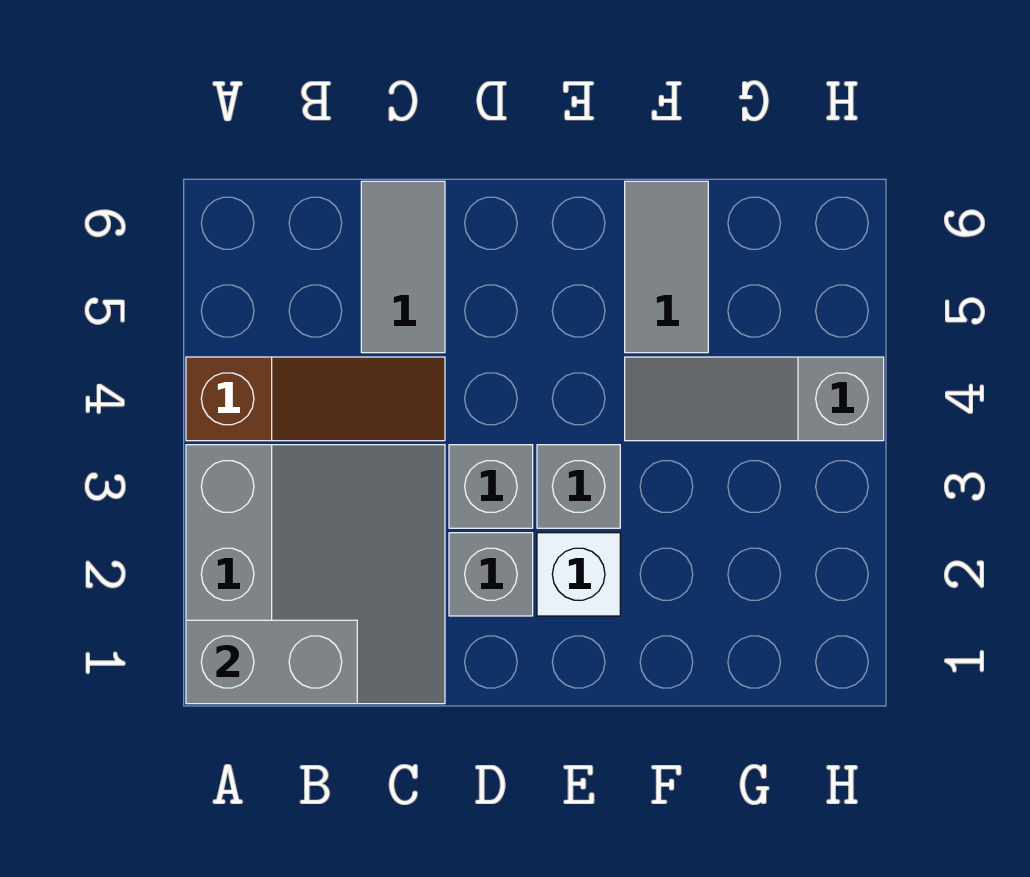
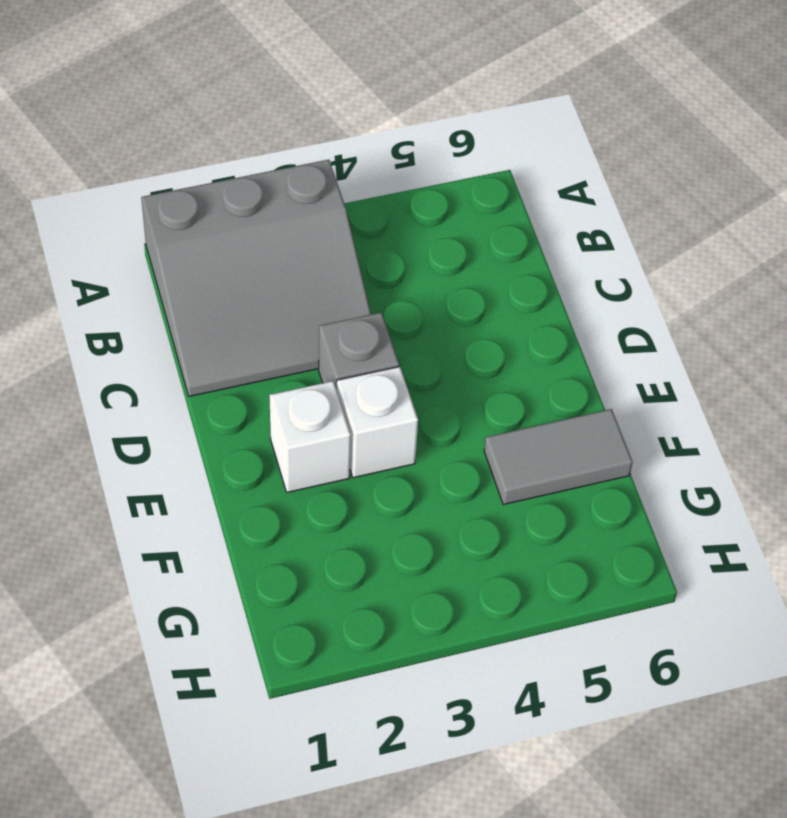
white brick E3 level 1 -> grey brick E3 level 1
none -> brown slope A4:C4 level 1 top A
none -> grey tile C5:C6 level 1

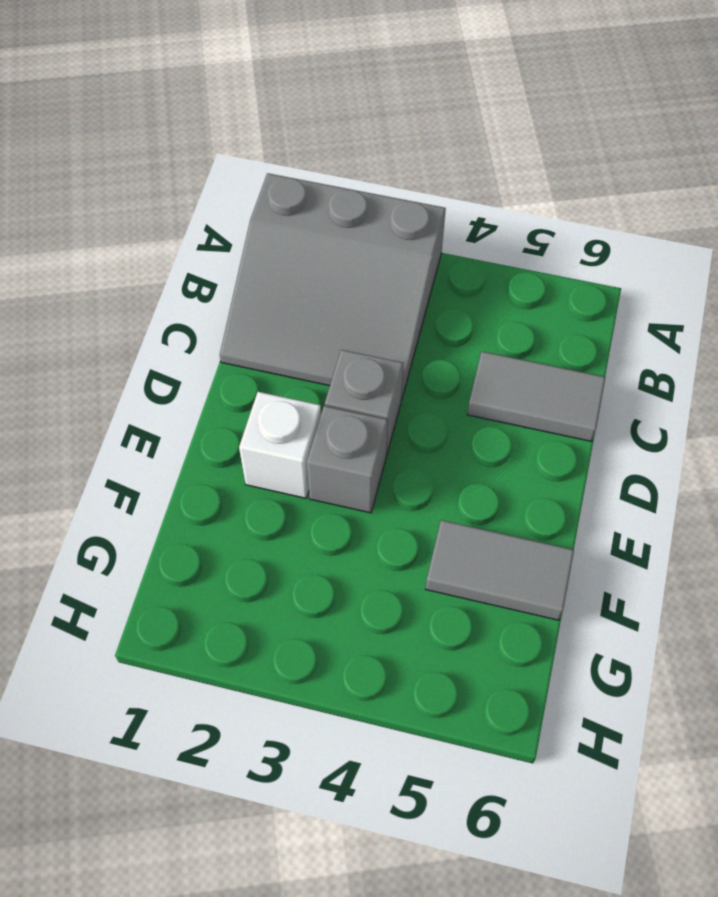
none -> brown slope A4:C4 level 1 top A
none -> grey brick D2 level 1

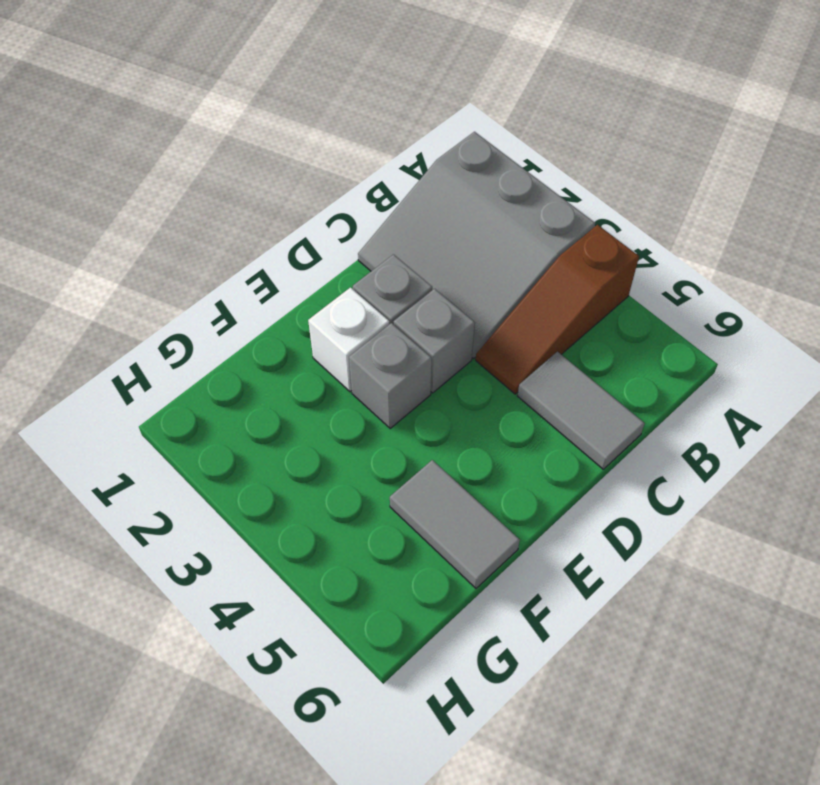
none -> grey slope F4:H4 level 1 top H
none -> grey brick A1:B1 level 2

